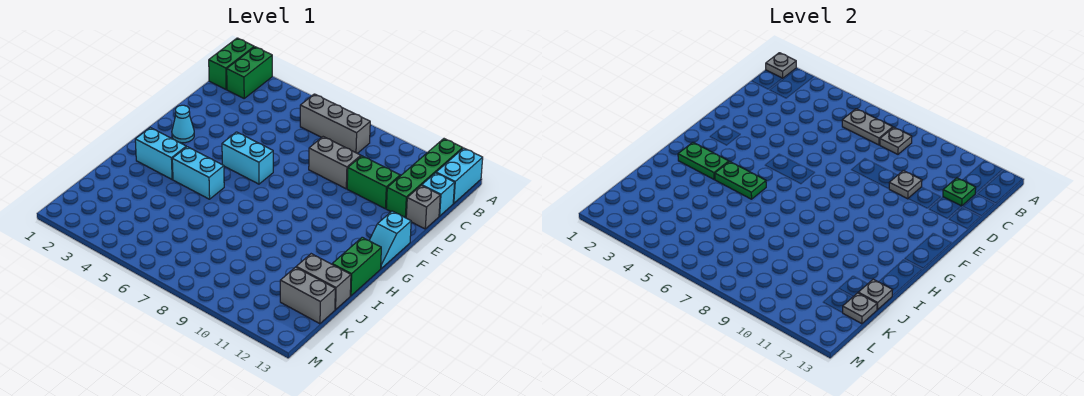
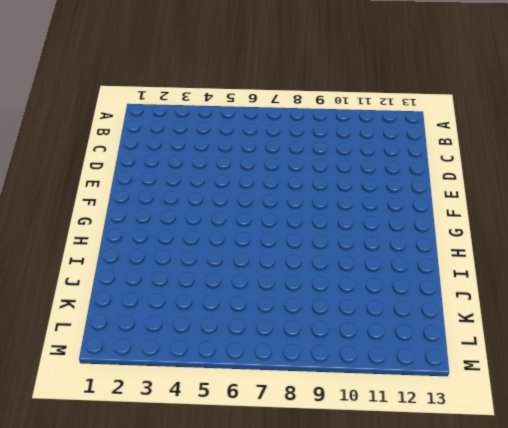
none -> green brick A1:B1 level 1
none -> green brick A2:B2 level 1
none -> green brick A12:D12 level 1

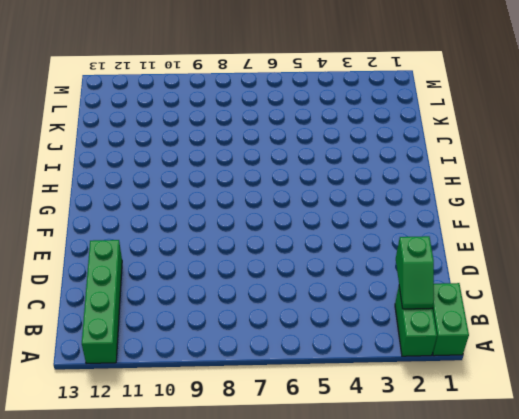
green slope B2:C2 level 2 top C -> none
none -> cyan brick A13:B13 level 1
none -> grey brick B6:B8 level 1
none -> cyan brick C13 level 1

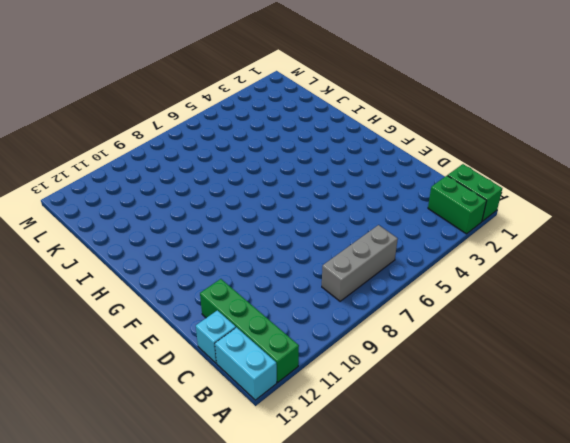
none -> grey brick D8:D9 level 1
none -> green brick D10:D11 level 1
none -> grey brick D13 level 1

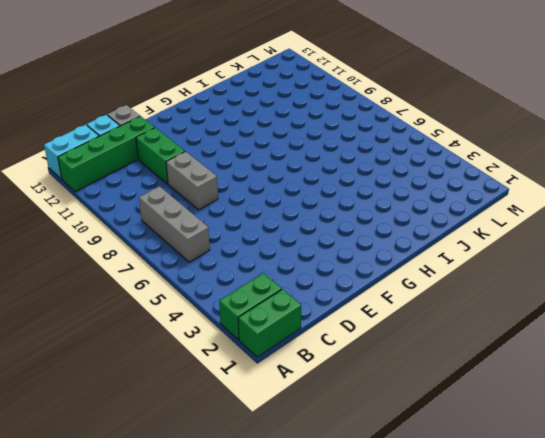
none -> cyan cone F2 level 1
none -> cyan brick F5:F6 level 1
none -> cyan slope F13:G13 level 1 top F

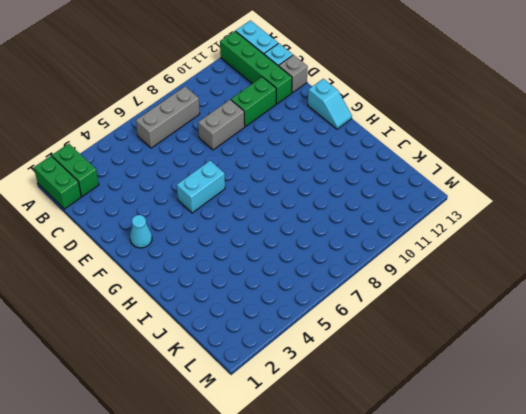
none -> cyan brick H2:H3 level 1
none -> cyan brick H4:H5 level 1
none -> green brick H13:I13 level 1

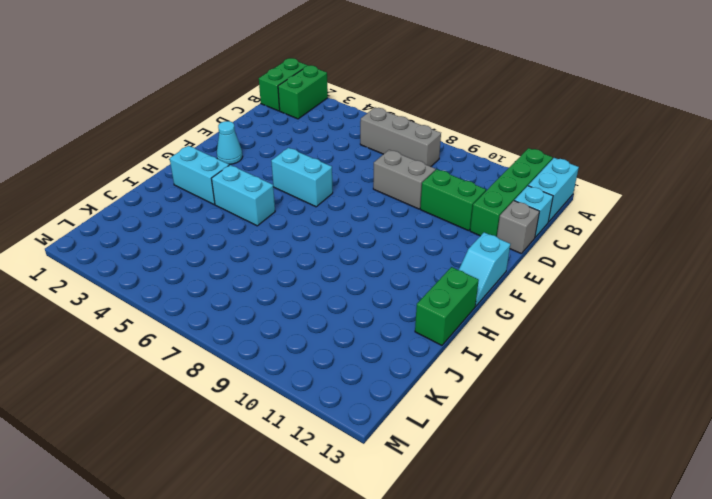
none -> grey brick J12:J13 level 1
none -> grey brick K12:K13 level 1
none -> grey plate A1 level 2

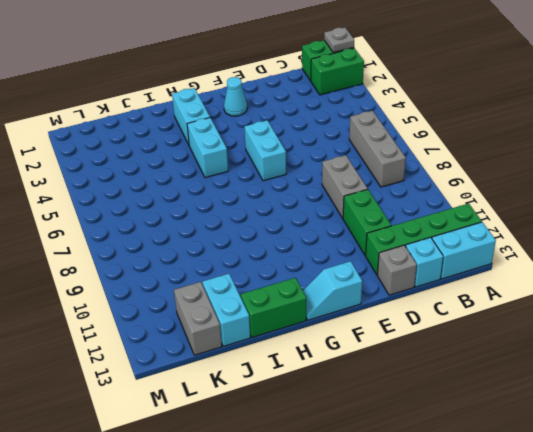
cyan brick J12:J13 level 1 -> grey brick J12:J13 level 1
none -> grey plate B6:B7 level 2
none -> grey plate B8 level 2
none -> green plate C12 level 2

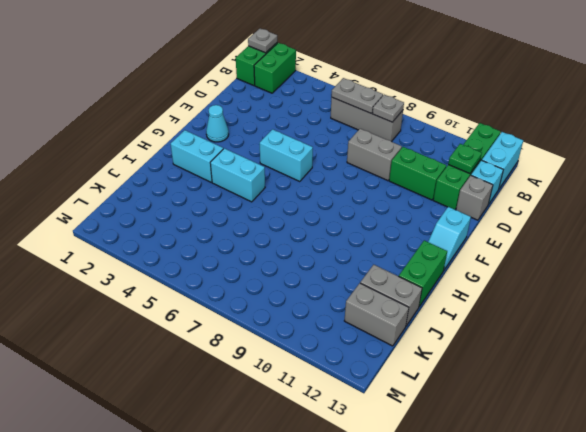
none -> grey plate D10 level 2
none -> green plate H2:H3 level 2
none -> green plate H4:H5 level 2

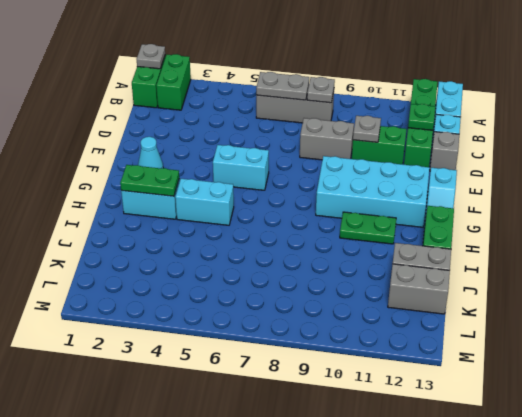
cyan brick F9:G12 level 1 -> none
green plate H10:H11 level 1 -> green plate H4:H5 level 2
none -> grey plate J13 level 2
none -> grey plate K13 level 2

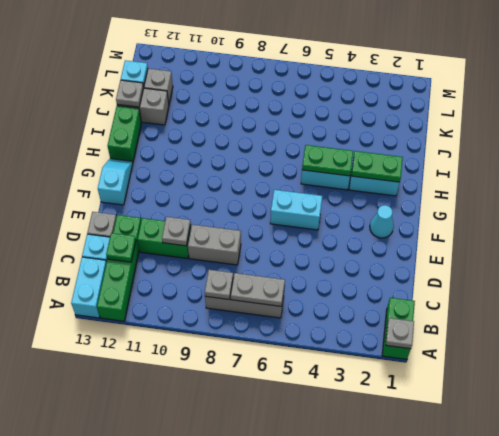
cyan plate K13 level 2 -> grey plate K13 level 2
none -> green brick A2:B2 level 1

